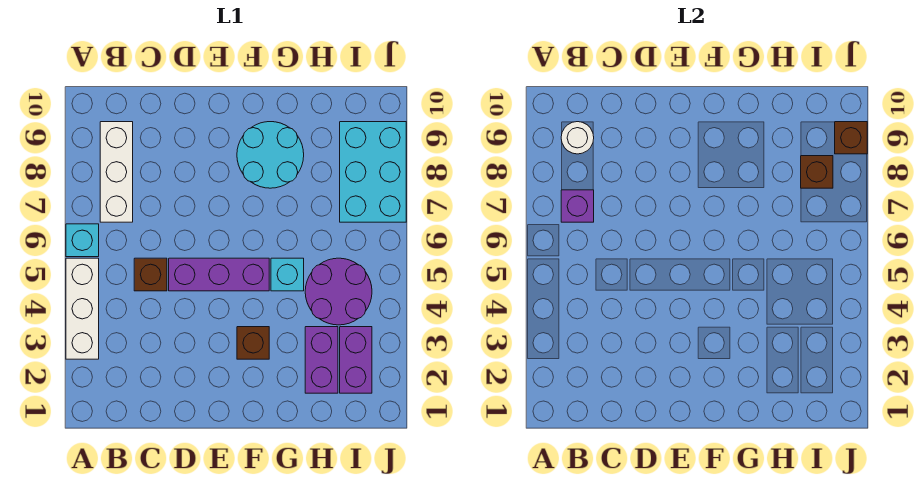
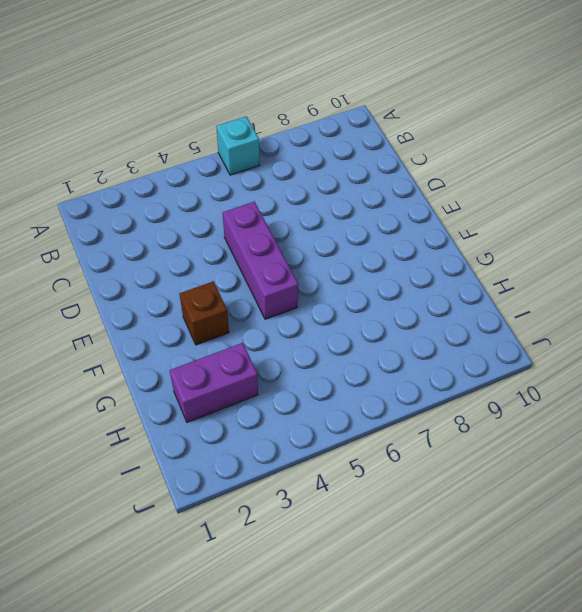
none -> white brick A3:A5 level 1
none -> white brick B7:B9 level 1
none -> brown brick C5 level 1

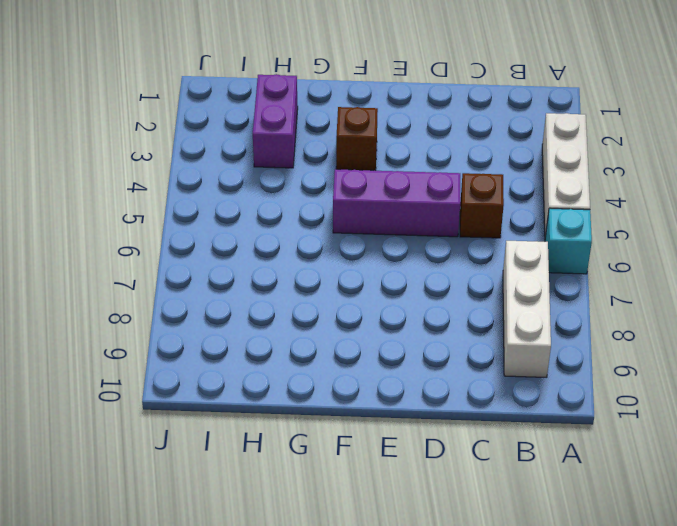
none -> cyan round brick F8:G9 level 1
none -> cyan brick G5 level 1
none -> purple round brick H4:I5 level 1

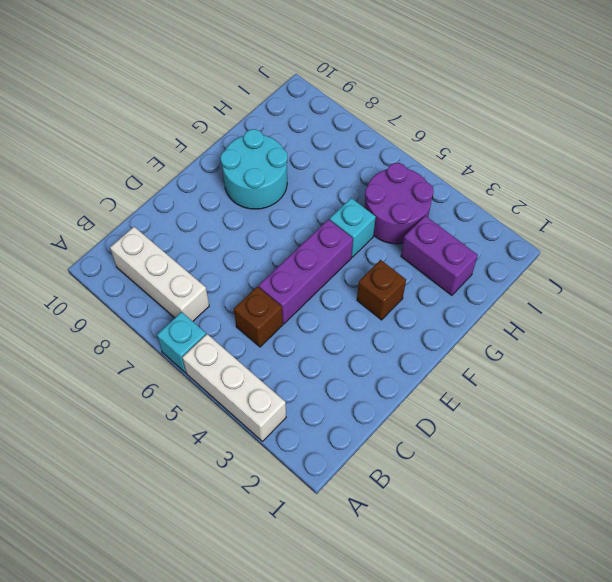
none -> purple brick I2:I3 level 1
none -> cyan brick I7:J9 level 1
none -> purple brick B7 level 2

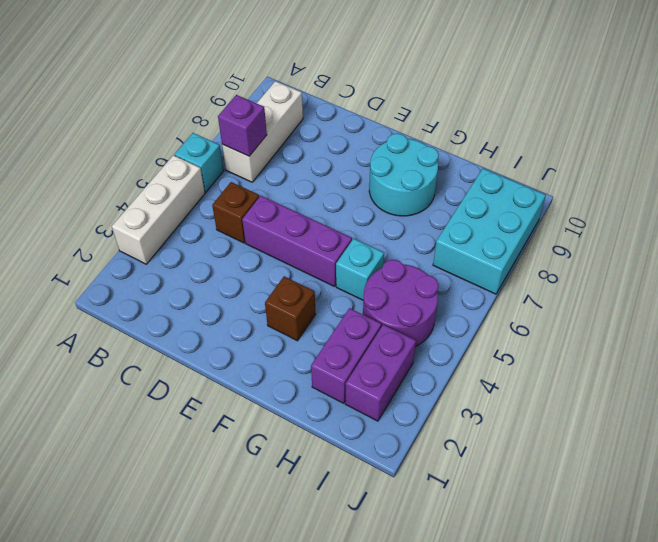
none -> white round brick B9 level 2
none -> brown brick I8 level 2
none -> brown brick J9 level 2

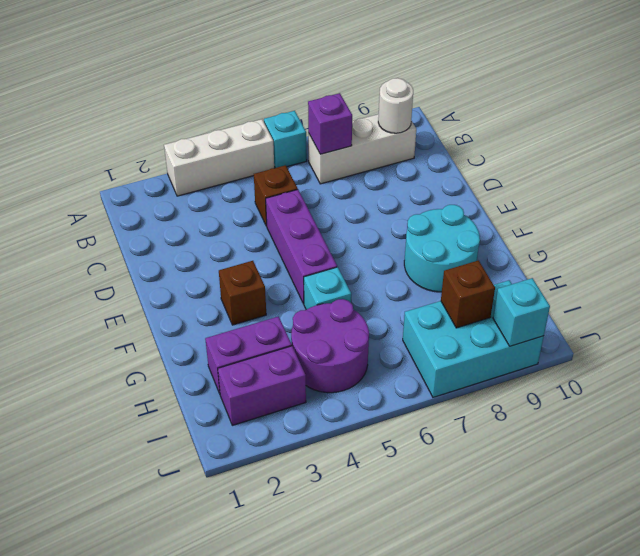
cyan brick J9 level 2 -> brown brick J9 level 2

